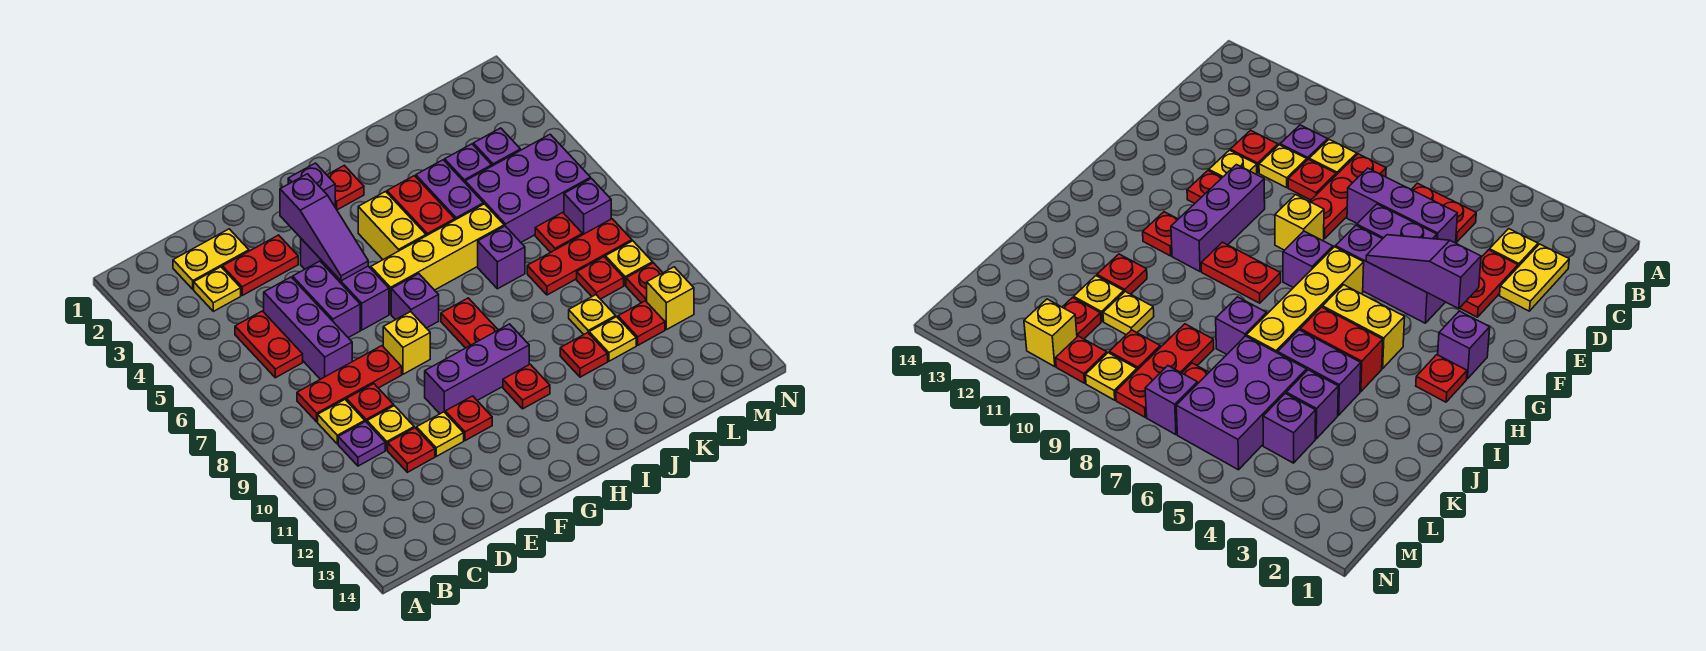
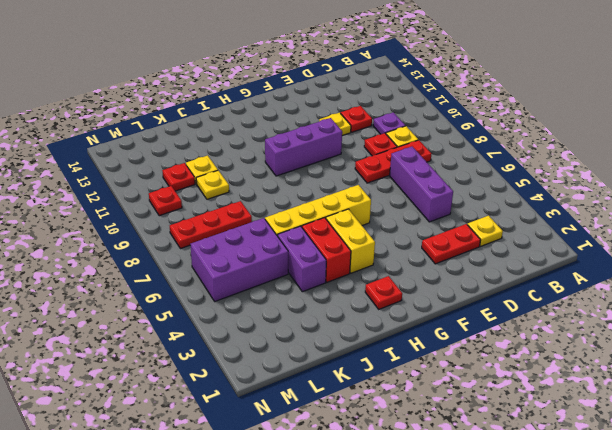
none -> yellow plate C2:D2 level 1
none -> red plate C5:C6 level 1
none -> yellow plate D10 level 1
none -> purple brick E5:E6 level 1

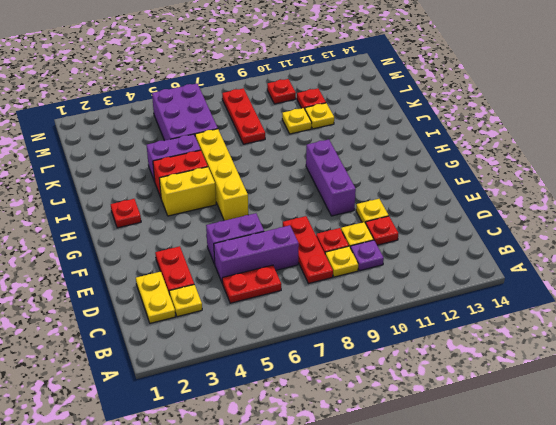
none -> purple brick F4:F6 level 1
none -> yellow brick F8 level 1
none -> red plate F11 level 1
none -> purple brick G2 level 1

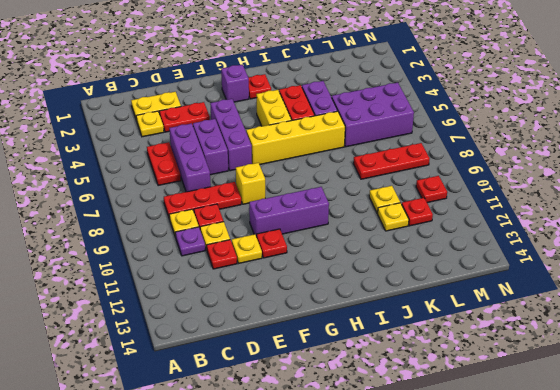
none -> purple brick G7 level 1
none -> red plate H8:H9 level 1
none -> red plate H11 level 1
none -> purple brick J7 level 1

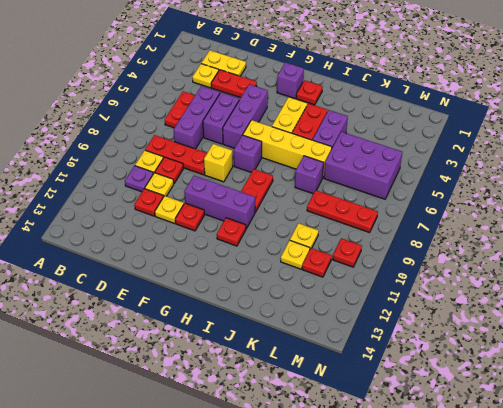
none -> red plate J11 level 1
none -> purple brick K4 level 1
none -> purple brick L4 level 1
none -> red plate L7 level 1

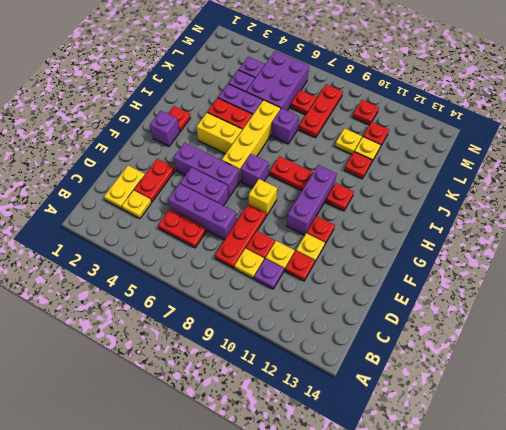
none -> red plate L9 level 1
none -> purple brick M7 level 1
none -> yellow plate M9 level 1
none -> yellow brick M11 level 1

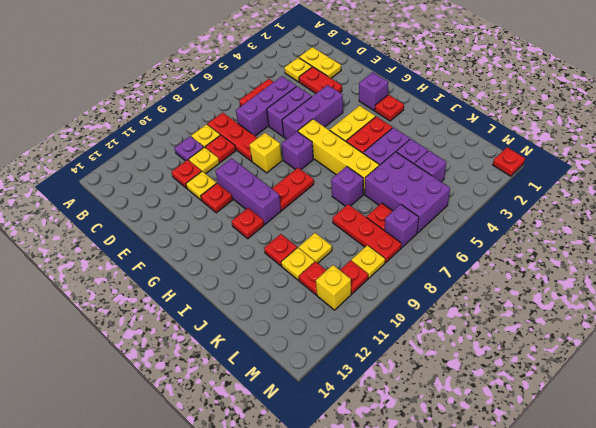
red plate N1 level 1 -> red plate L9 level 1
none -> purple slope F3:F5 level 2 top 3

